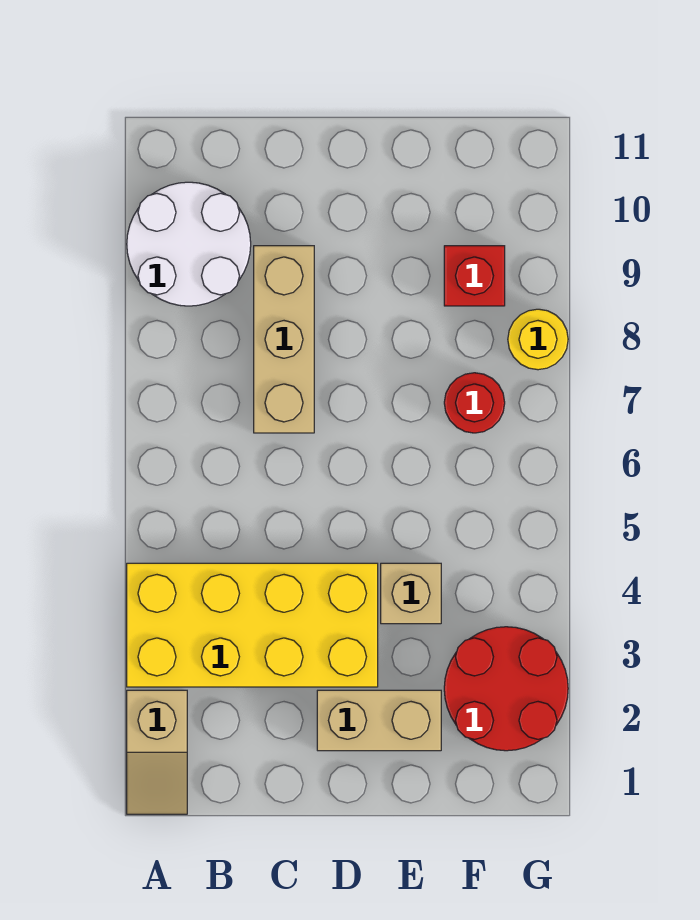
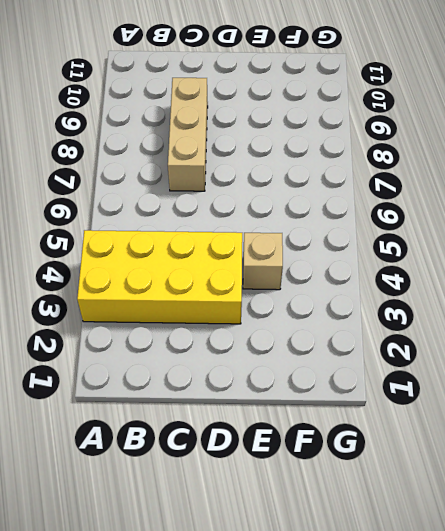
none -> tan slope A1:A2 level 1 top 2
none -> white round brick A9:B10 level 1

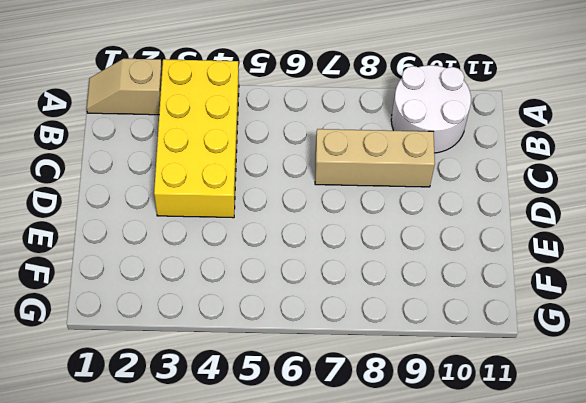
none -> tan brick D2:E2 level 1
none -> tan brick E4 level 1

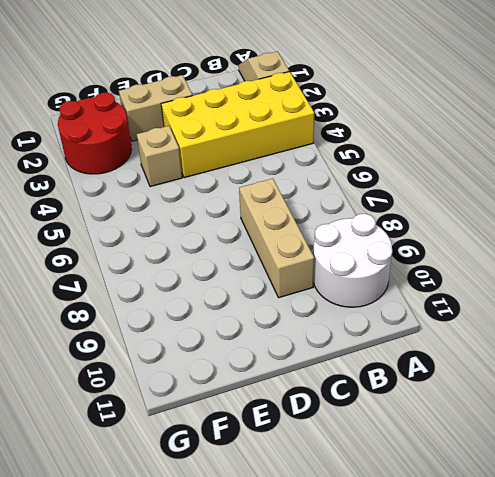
none -> red round brick F7 level 1
none -> red brick F9 level 1

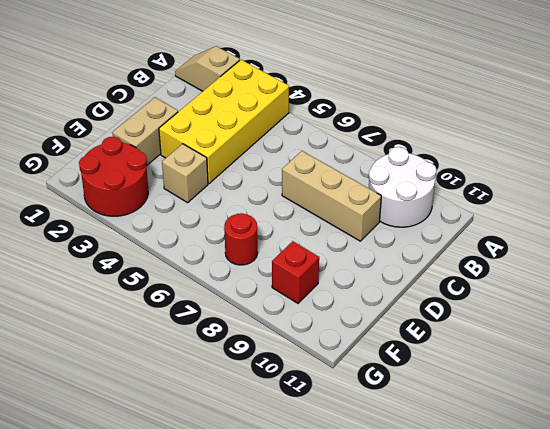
none -> yellow round brick G8 level 1

